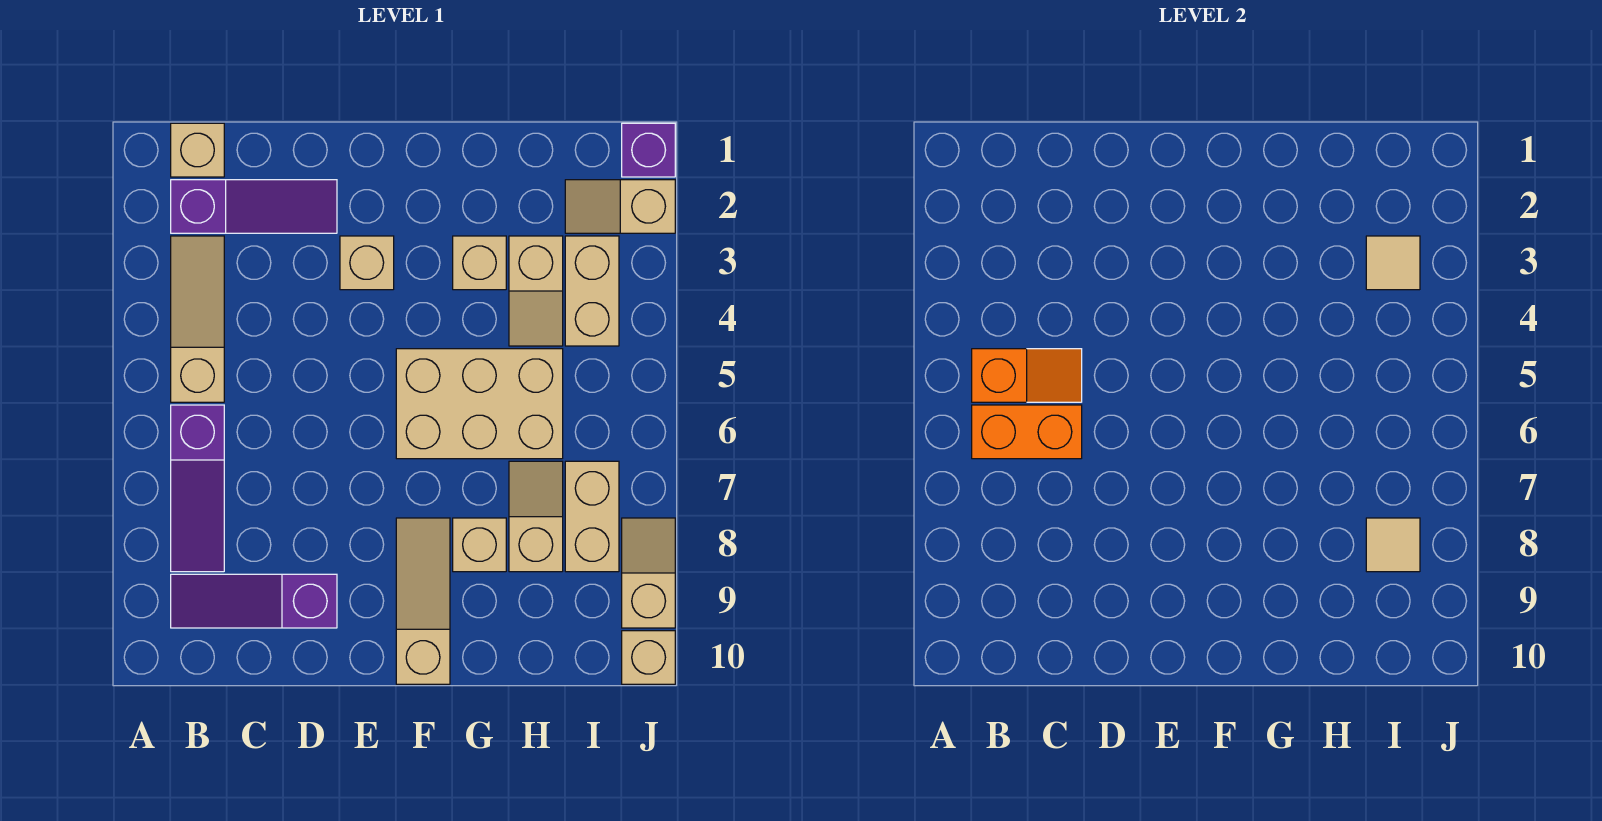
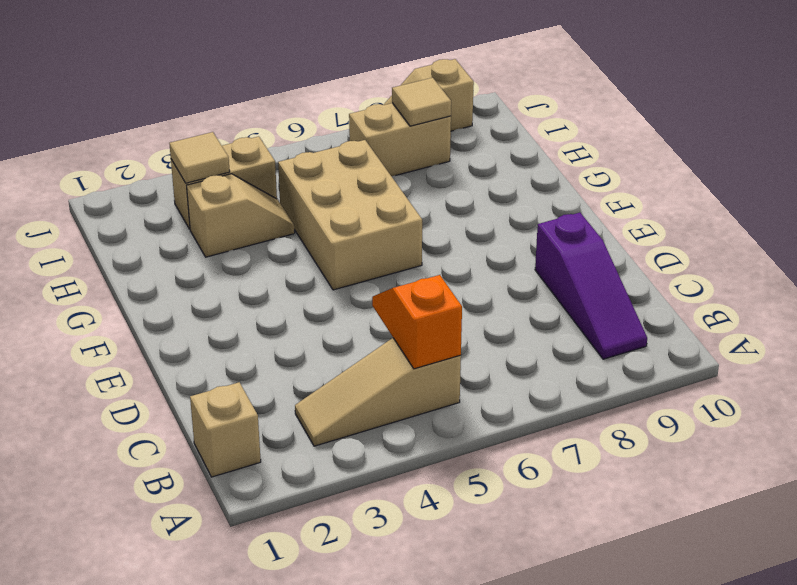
none -> purple slope B2:D2 level 1 top B
none -> purple slope B6:B8 level 1 top 6
none -> tan brick E3 level 1

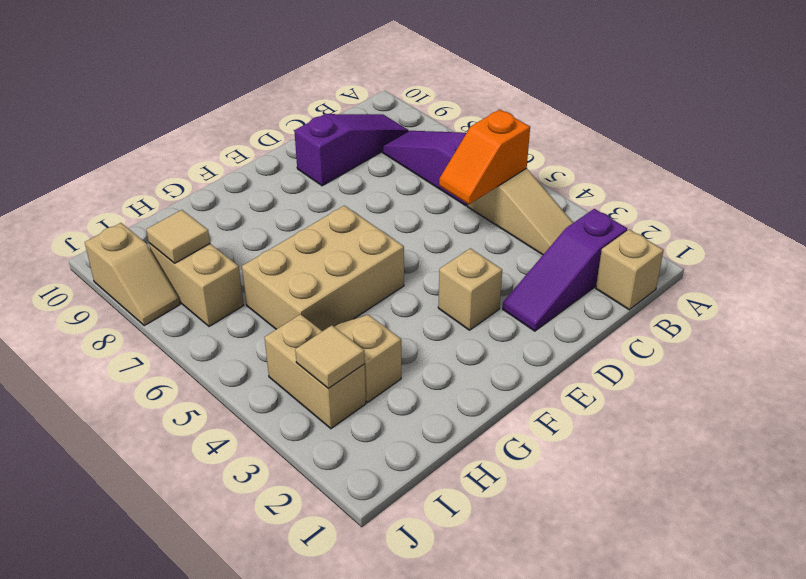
none -> tan slope F8:F10 level 1 top 10
none -> tan brick G3 level 1
none -> tan brick G8 level 1

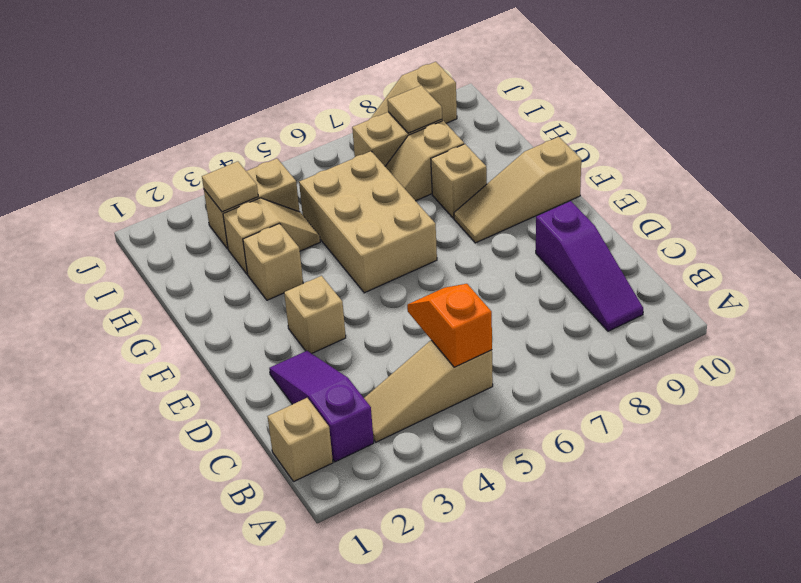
none -> purple slope B6:B8 level 1 top 6
none -> tan slope I2:J2 level 1 top J
none -> purple brick J1 level 1

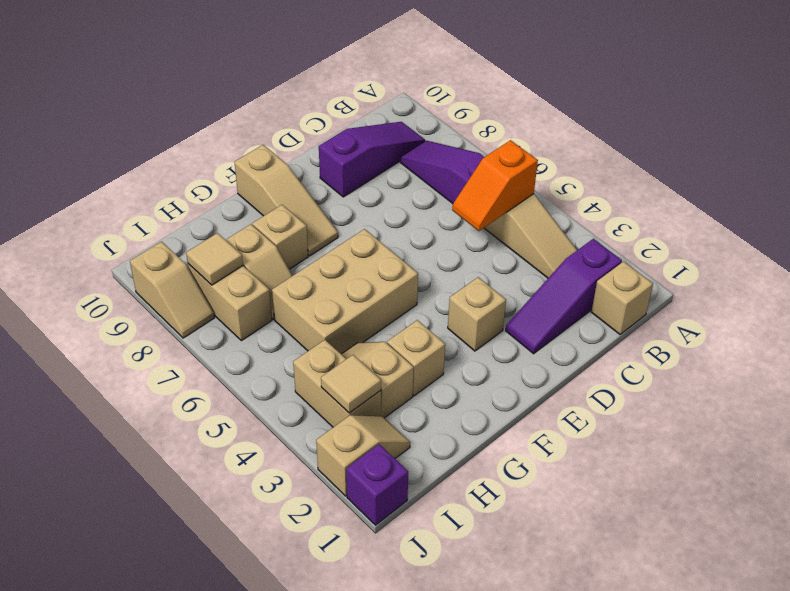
none -> tan brick J10 level 1
none -> orange brick B6:C6 level 2

